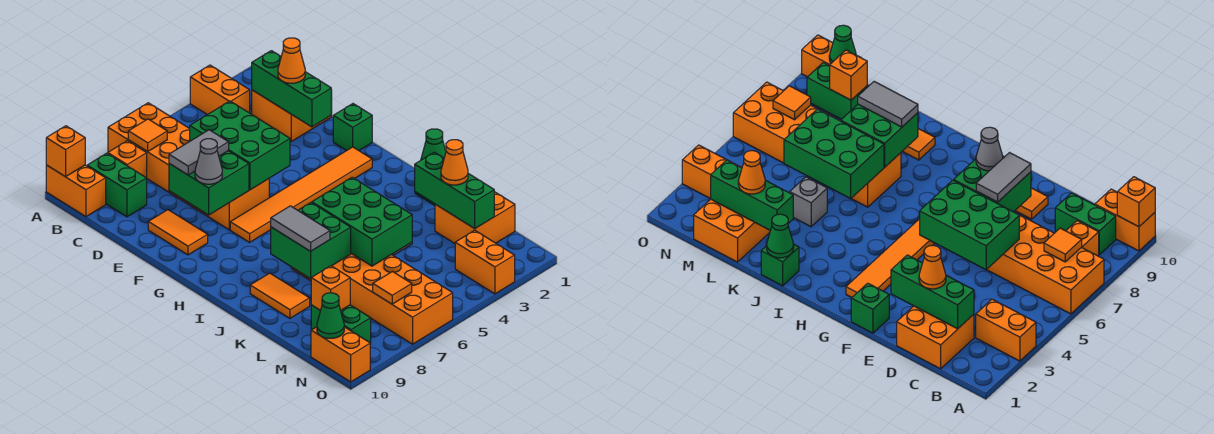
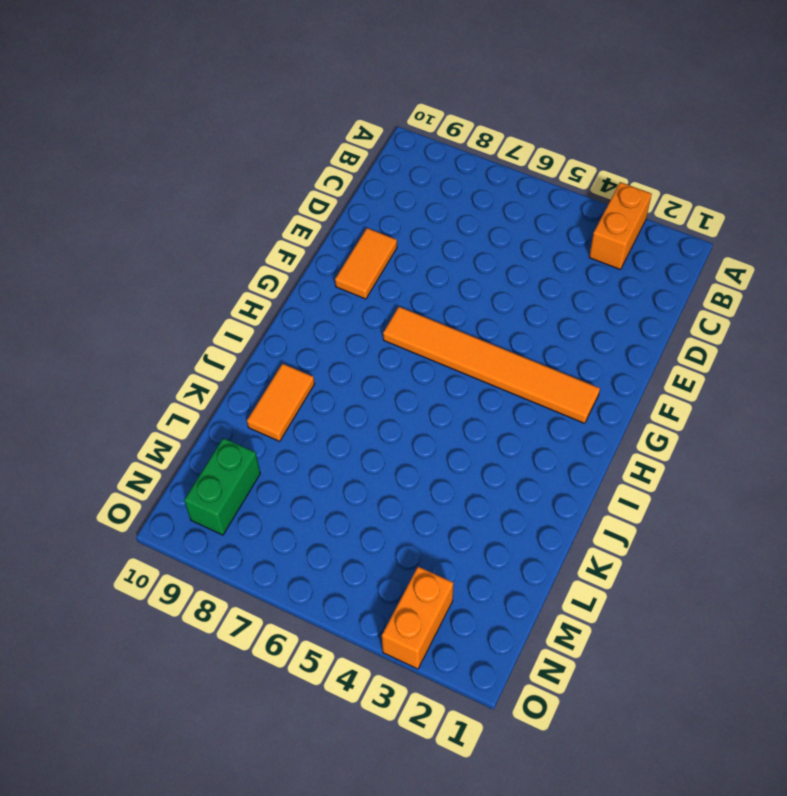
none -> orange brick A6:F7 level 1
none -> orange brick A10:B10 level 1
none -> orange brick B8 level 1
none -> green brick B9:C9 level 1

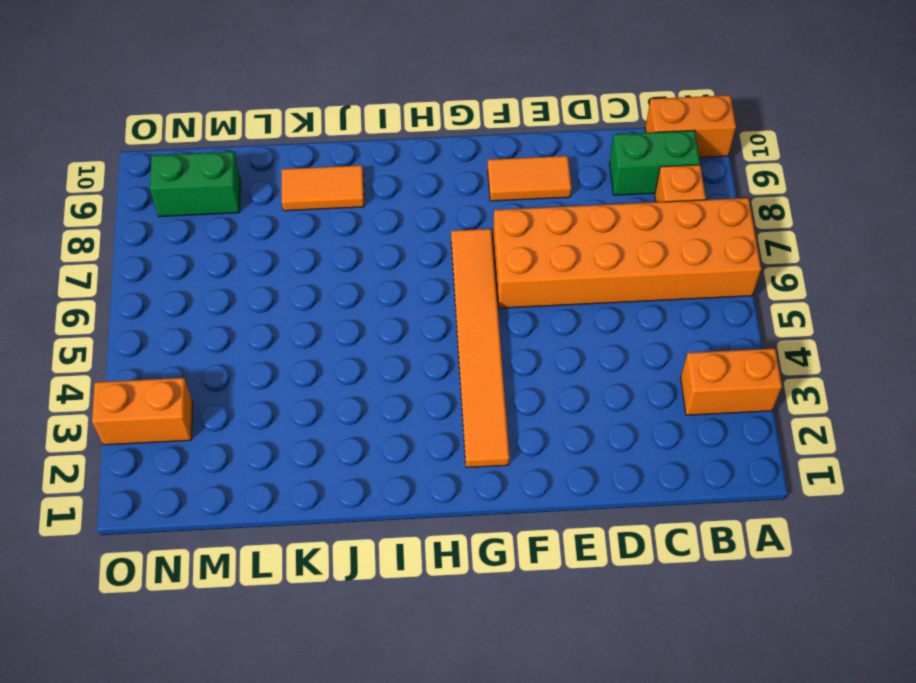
none -> orange brick C1:D2 level 1
none -> green brick F1 level 1
none -> green brick J1 level 1
none -> orange brick J6:O7 level 1

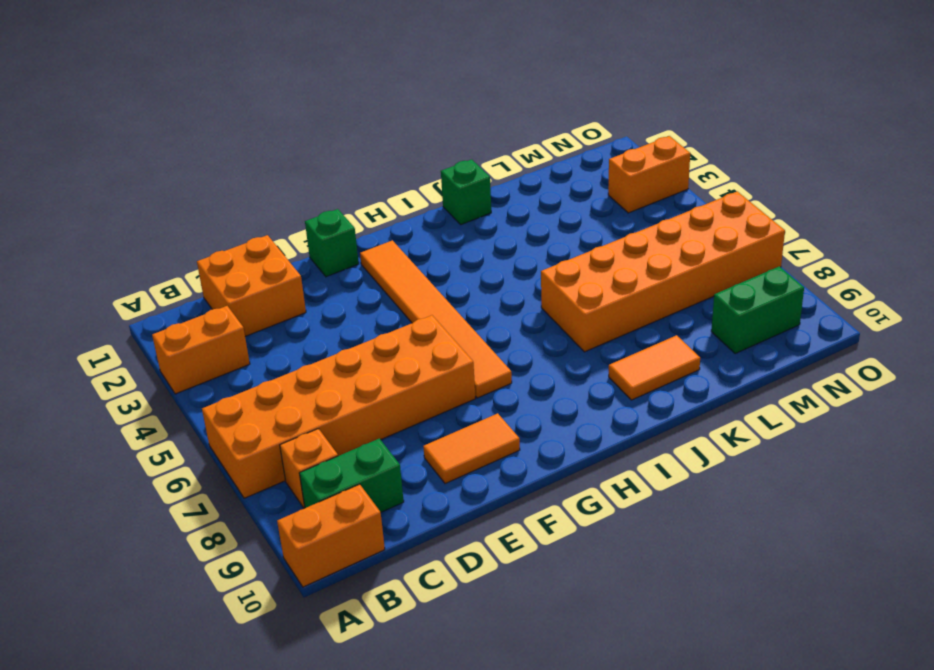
none -> grey brick K4 level 1
none -> orange brick L1:M2 level 1
none -> orange brick N10:O10 level 1
none -> orange brick A10 level 2

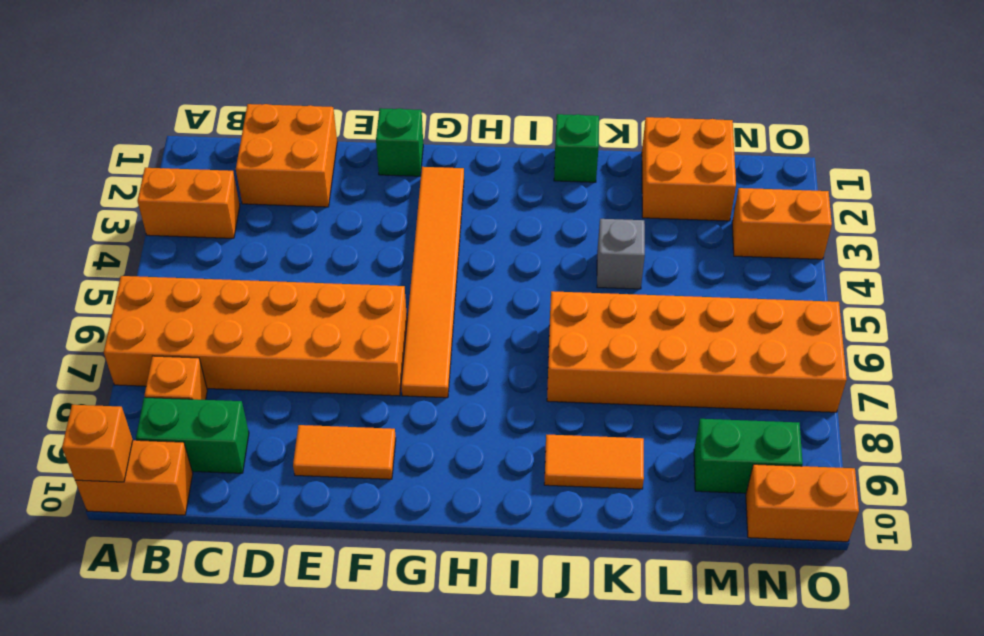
none -> orange tile B7 level 2
none -> green brick C2:E2 level 2
none -> green brick D5:F6 level 2
none -> green brick E7:F8 level 2

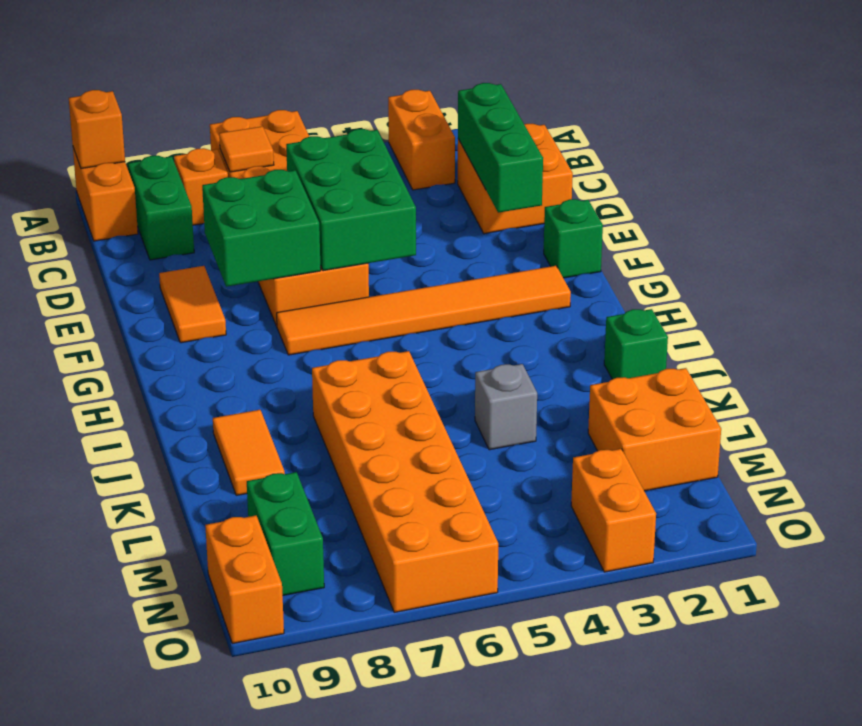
none -> green cone J1 level 2
none -> green brick J5:L6 level 2
none -> green brick J7:K8 level 2
none -> green brick K2:M2 level 2

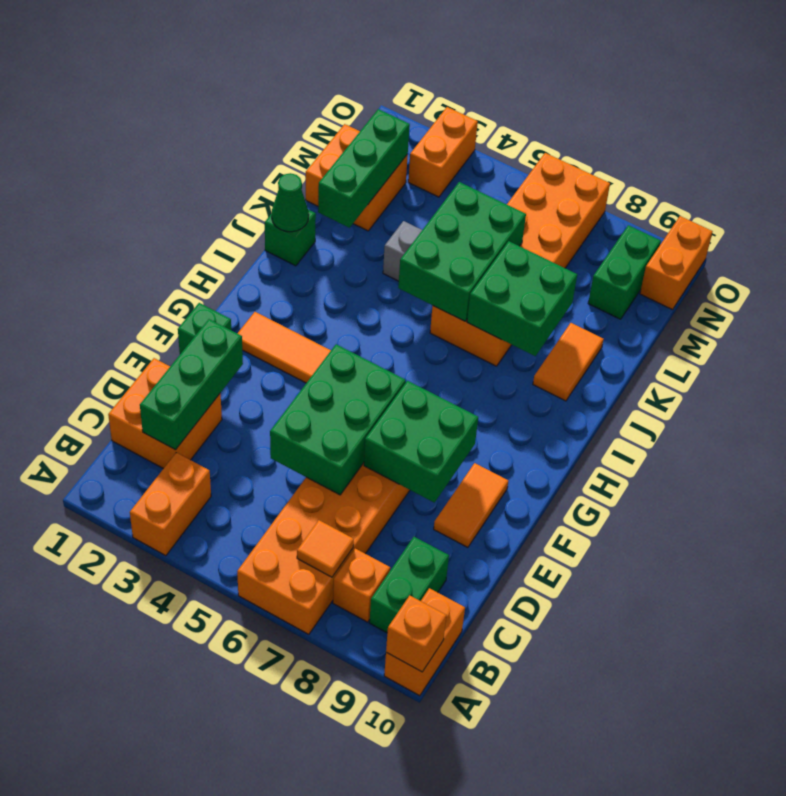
none -> orange brick M9 level 2
none -> orange tile N7 level 2
none -> green cone N10 level 2
none -> orange cone D2 level 3

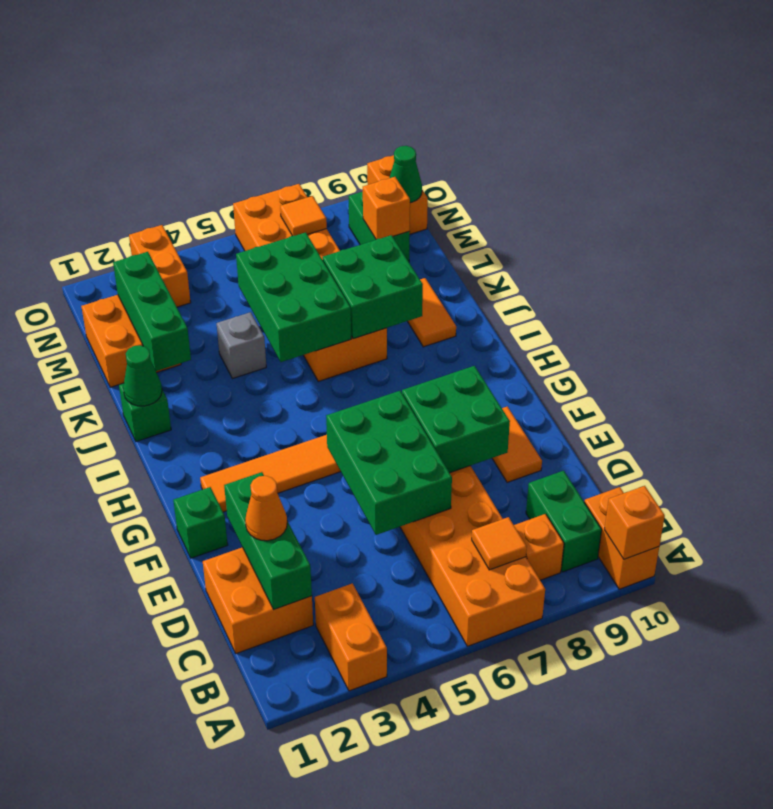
none -> grey tile E7:E8 level 3
none -> grey cone F8 level 3
none -> grey tile J8:K8 level 3
none -> orange cone L2 level 3

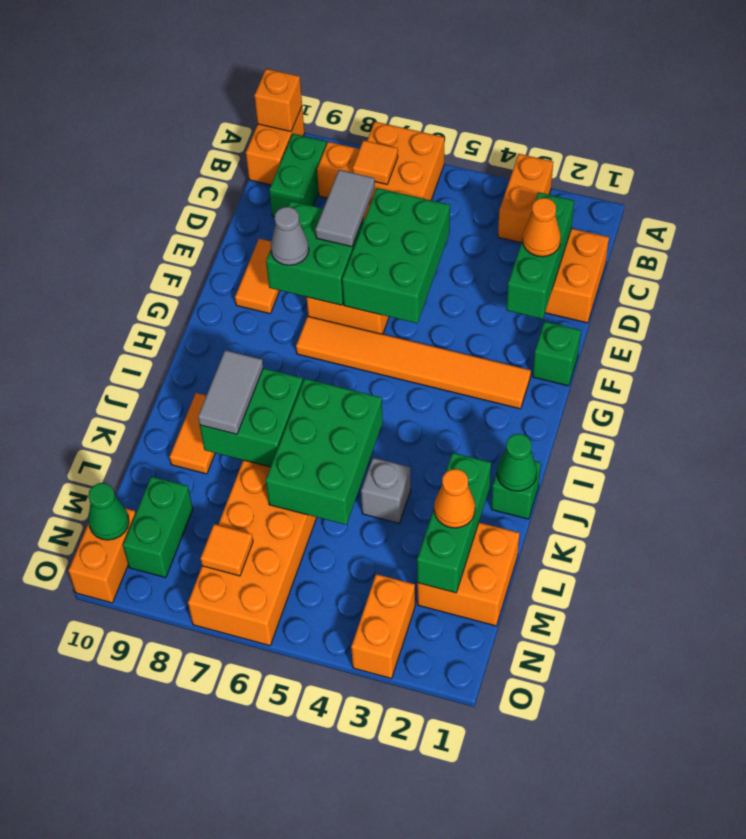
grey tile D7:E7 level 3 -> grey tile E7:E8 level 3
none -> orange brick M9 level 2

